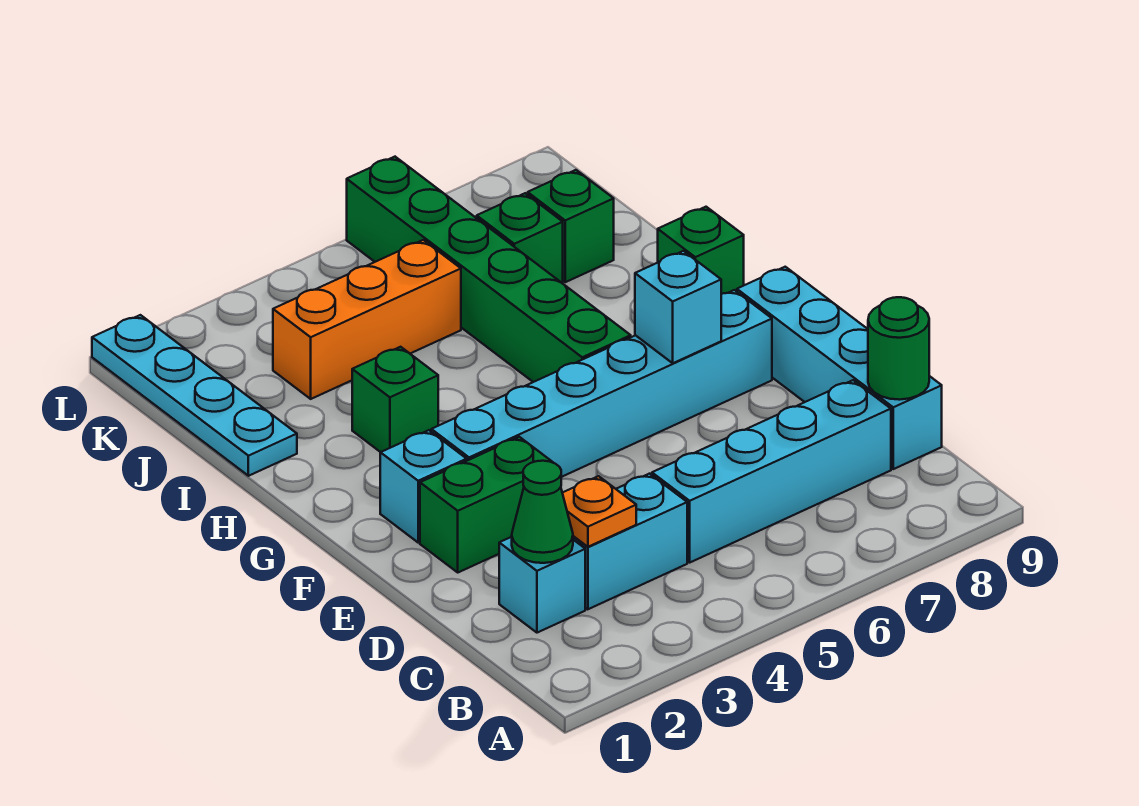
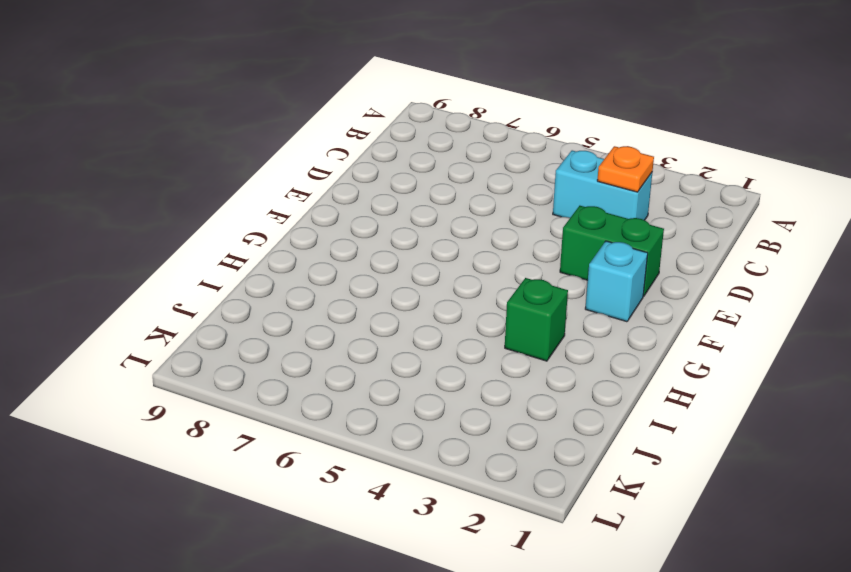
none -> cyan brick C2 level 1
none -> cyan brick C5:C8 level 1
none -> cyan brick C9:F9 level 1

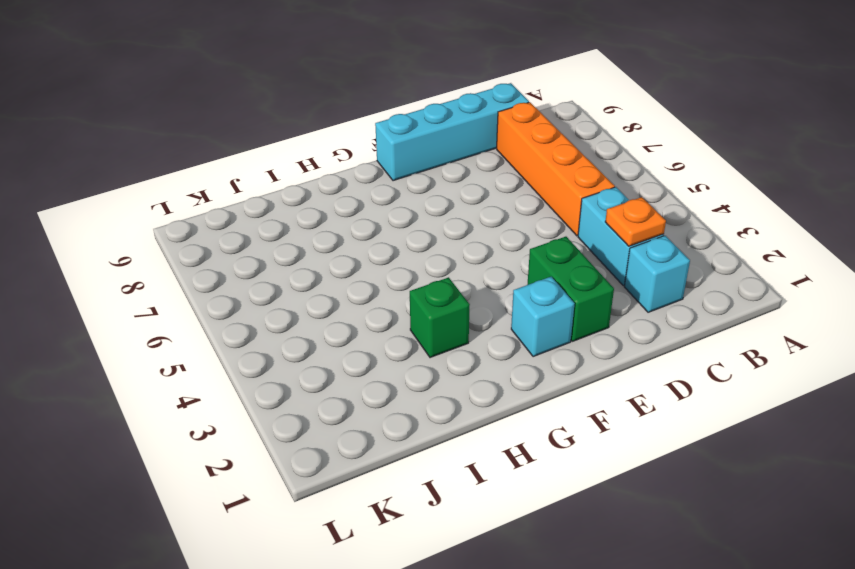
orange brick C5:C8 level 1 -> cyan brick C5:C8 level 1
none -> cyan brick F3:F8 level 1
none -> green brick G6:L6 level 1
none -> green brick H9 level 1

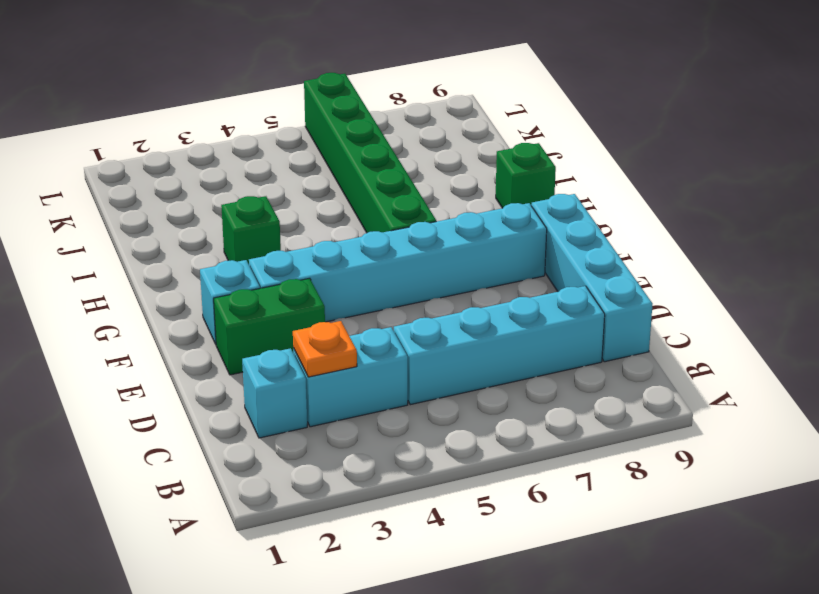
none -> cyan plate I1:L1 level 1
none -> orange brick J3:J5 level 1
none -> green brick J7 level 1

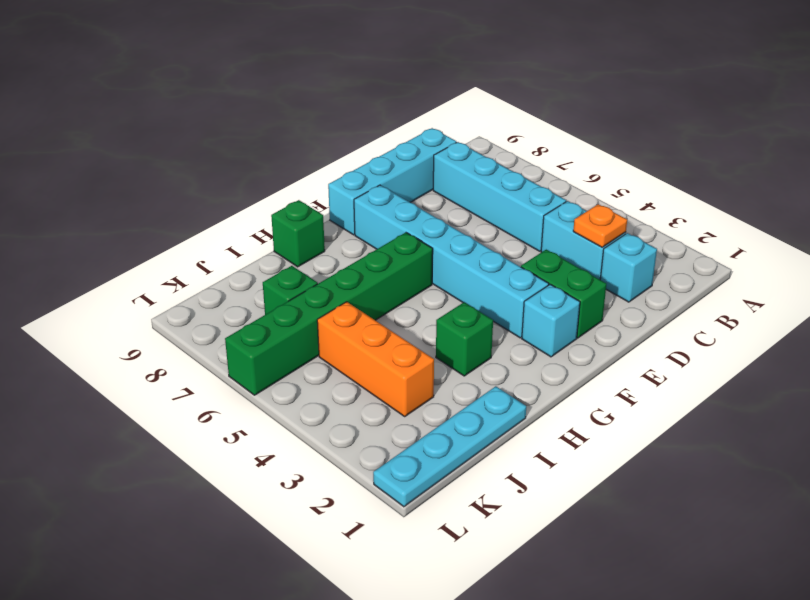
none -> green brick J8 level 1
none -> green cone C2 level 2
none -> green round brick C9 level 2

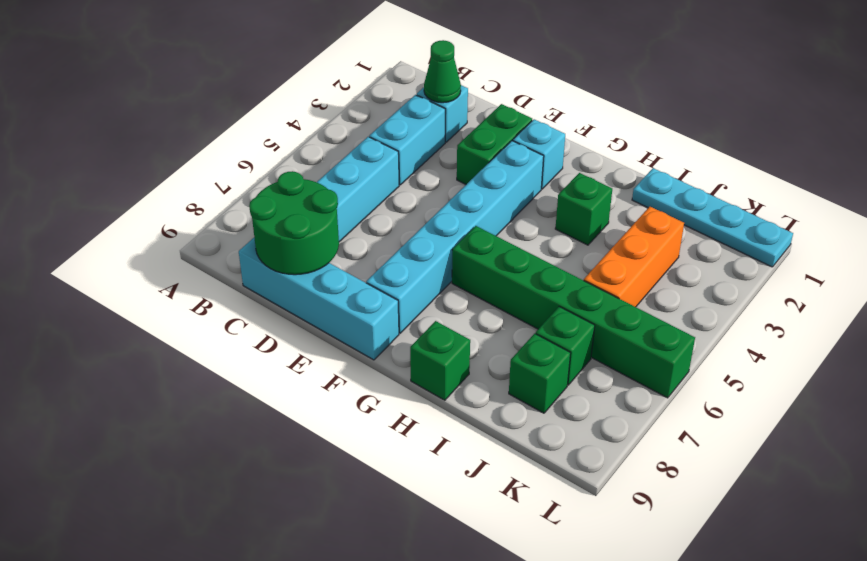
green round brick C8:D9 level 2 -> green round brick C9 level 2
none -> orange plate C3 level 2
none -> cyan brick F7 level 2

